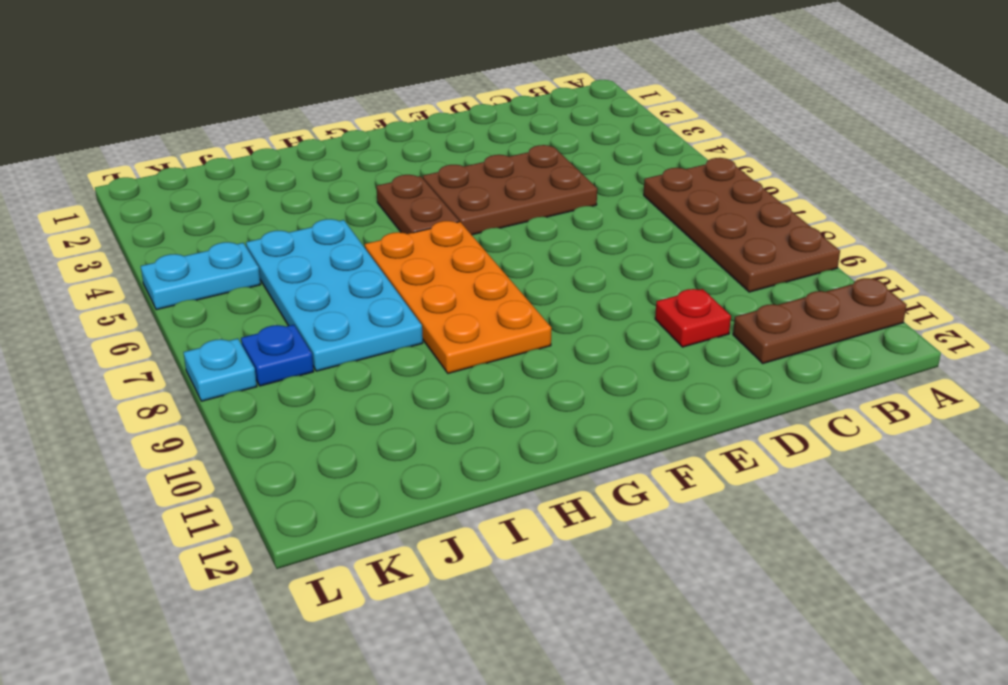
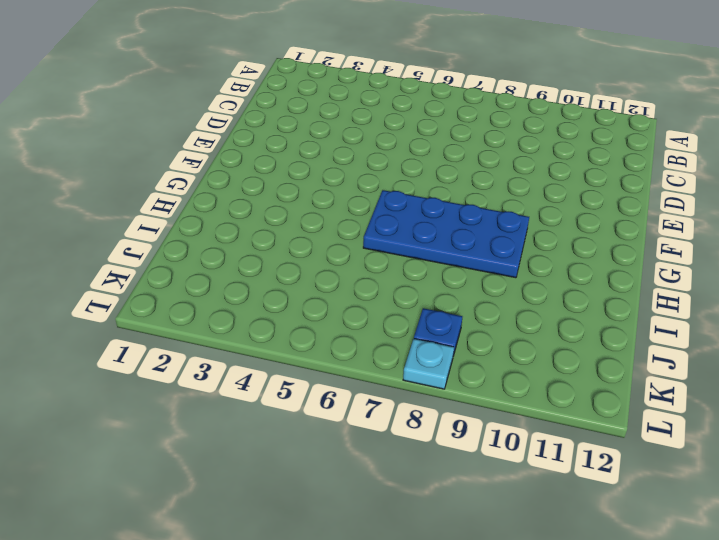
blue plate G6:H9 level 1 -> orange plate G6:H9 level 1
none -> brown plate A6:B9 level 1
none -> brown plate A11:C11 level 1

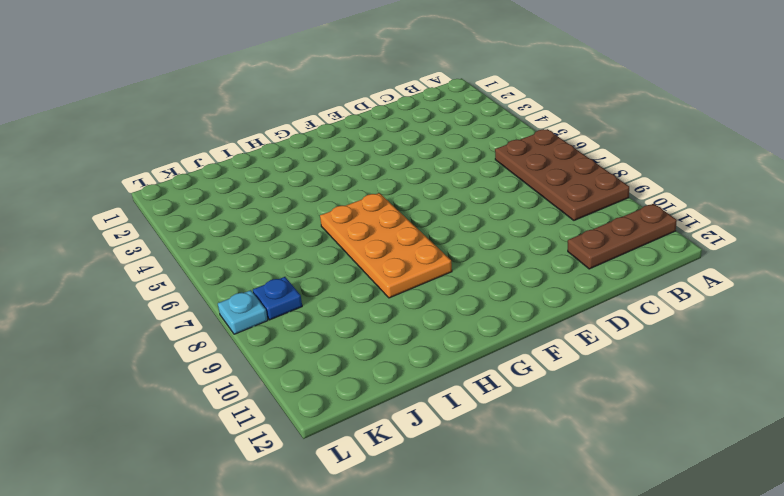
none -> brown plate D4:F5 level 1
none -> red plate D10 level 1

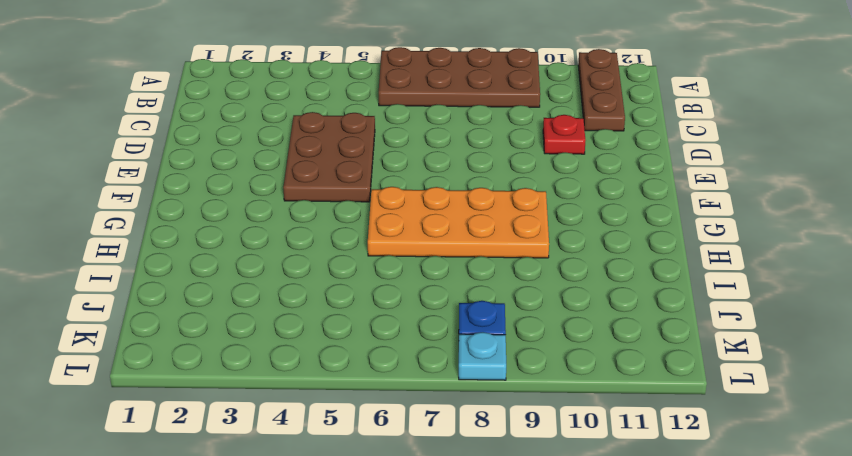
none -> brown plate G4:G5 level 1
none -> cyan plate I5:J8 level 1

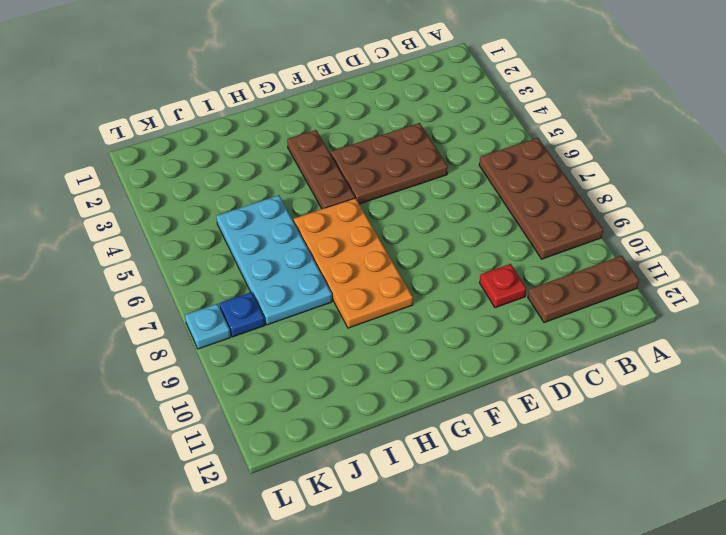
brown plate G3:G5 level 1 -> brown plate G4:G5 level 1
none -> cyan plate K5:L5 level 1

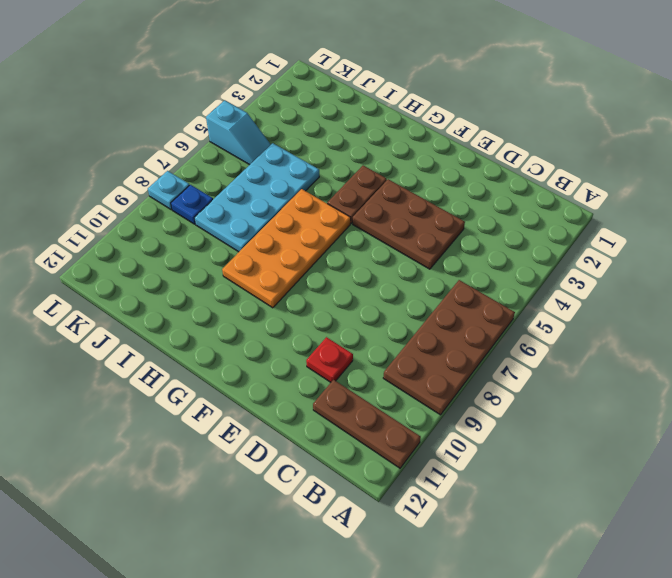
cyan slope K5:L5 level 1 top L -> cyan plate K5:L5 level 1

